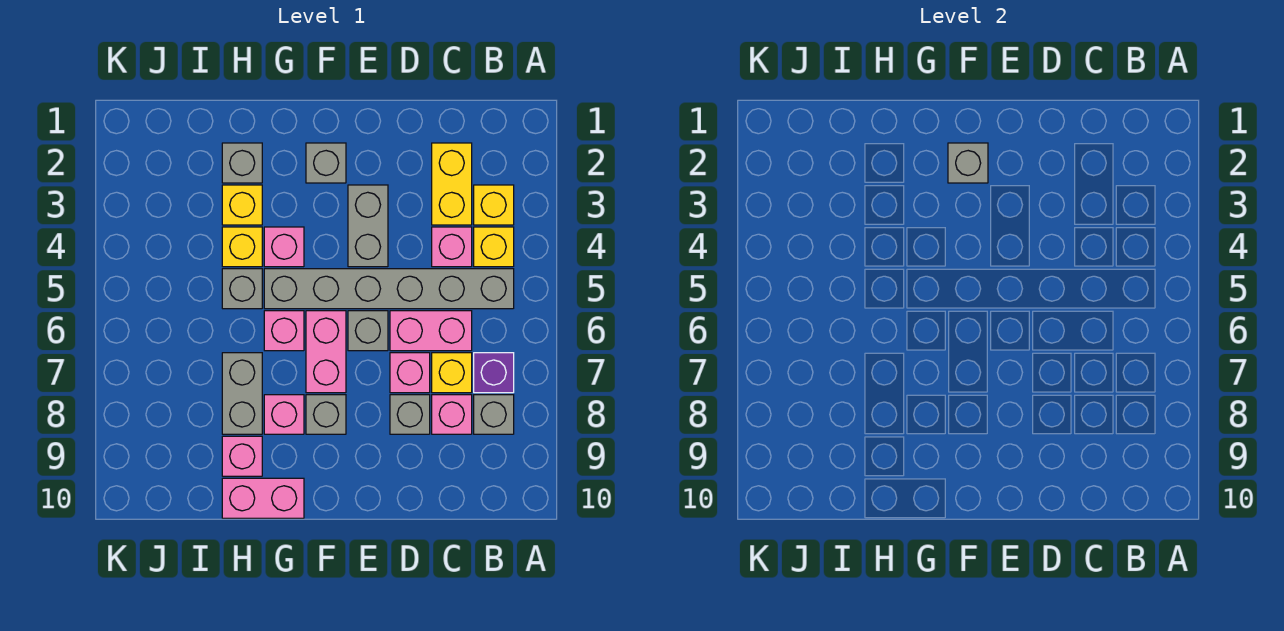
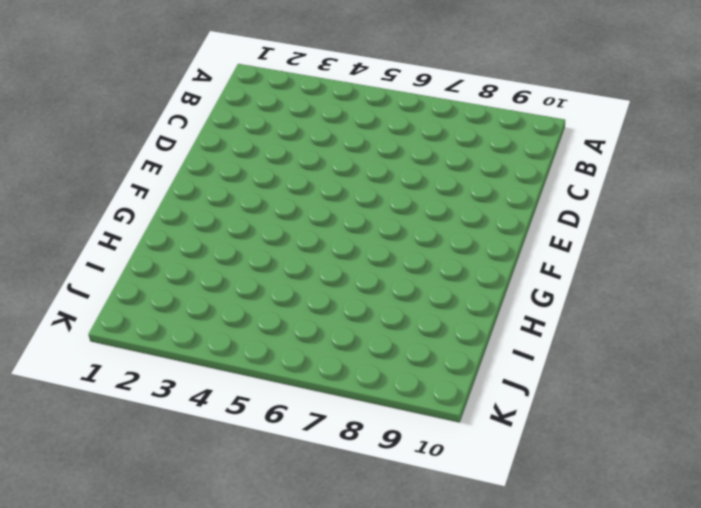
none -> yellow brick B3 level 1
none -> yellow brick B4 level 1
none -> grey brick B5:G5 level 1

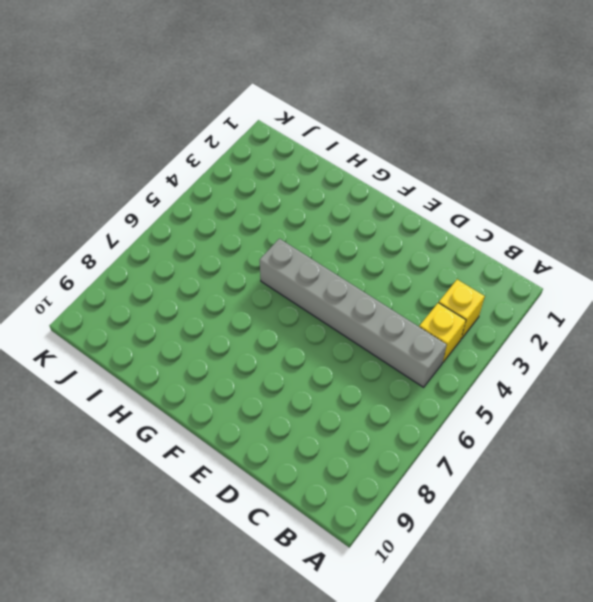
none -> purple brick B7 level 1
none -> grey brick B8 level 1
none -> yellow brick C2:C3 level 1

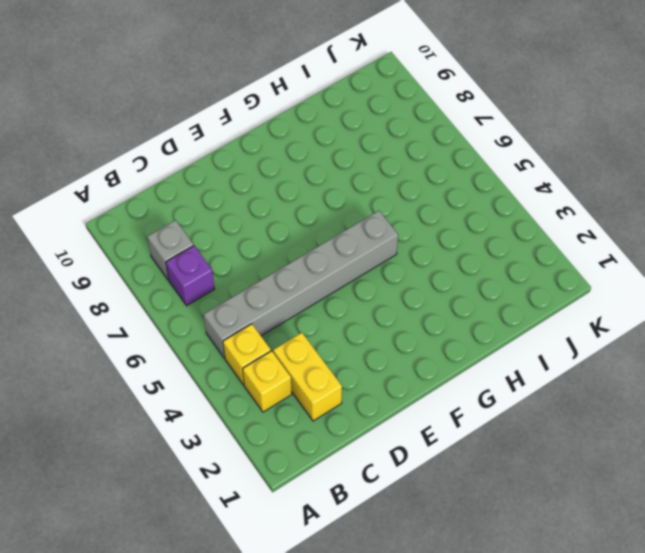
none -> pink brick C4 level 1
none -> pink brick C6:D6 level 1
none -> yellow brick C7 level 1

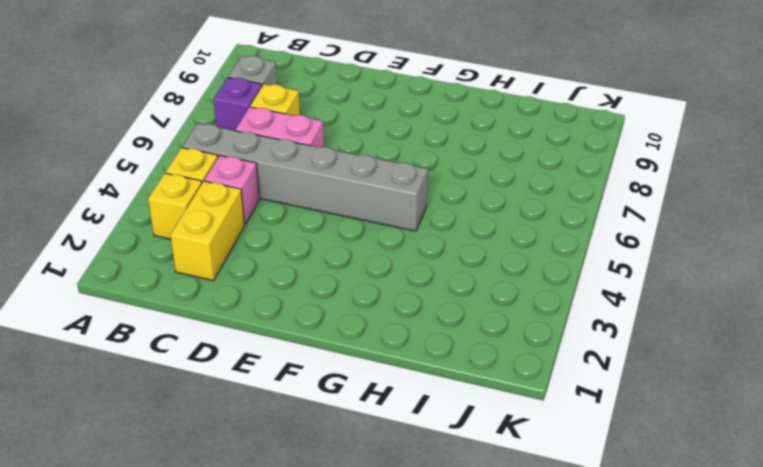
none -> pink brick C8 level 1
none -> pink brick D7 level 1
none -> grey brick D8 level 1

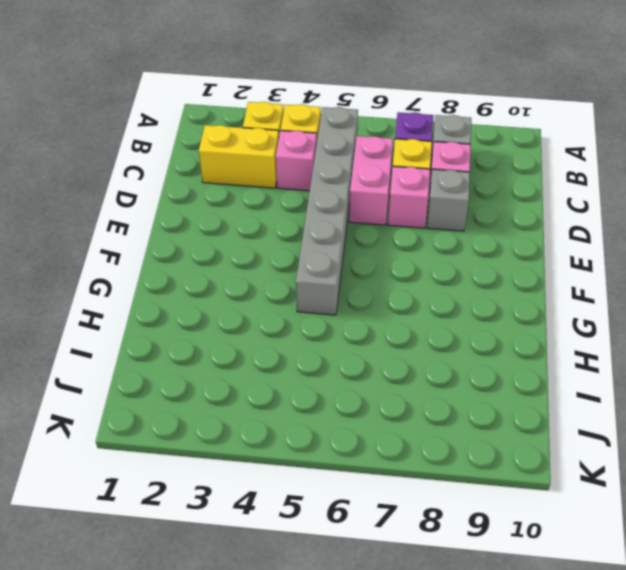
none -> grey brick E3:E4 level 1
none -> grey brick E6 level 1
none -> grey brick F2 level 1

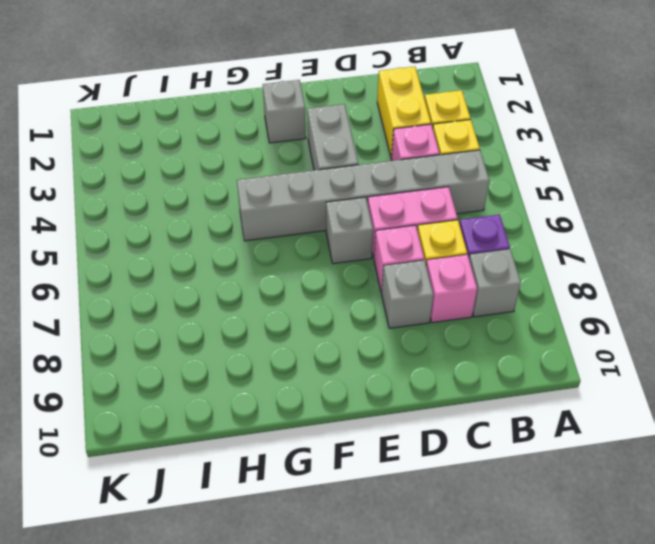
none -> pink brick F6:F7 level 1
none -> grey brick F8 level 1
none -> pink brick G4 level 1

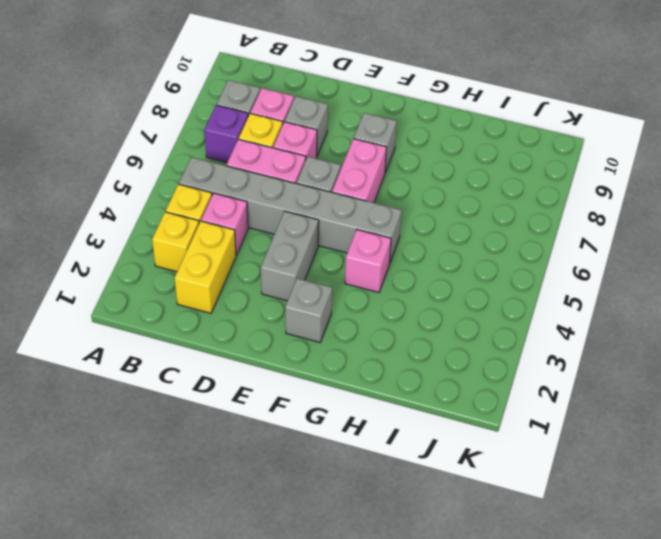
none -> pink brick G6 level 1
none -> pink brick G8 level 1
none -> pink brick G10:H10 level 1

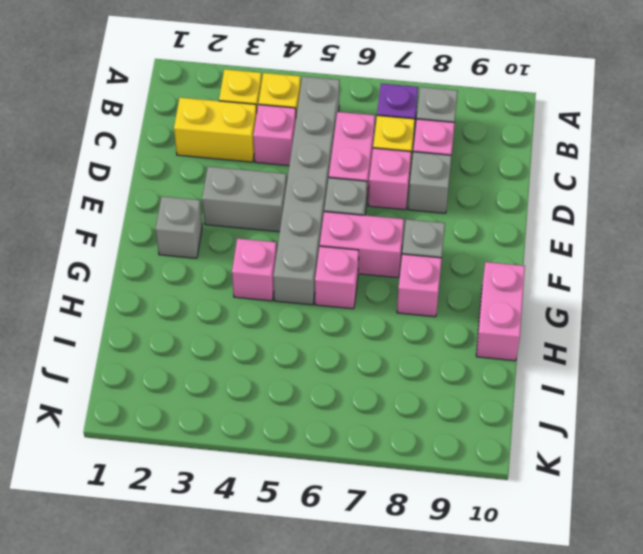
none -> grey brick H2 level 1
none -> yellow brick H3 level 1
none -> yellow brick H4 level 1

